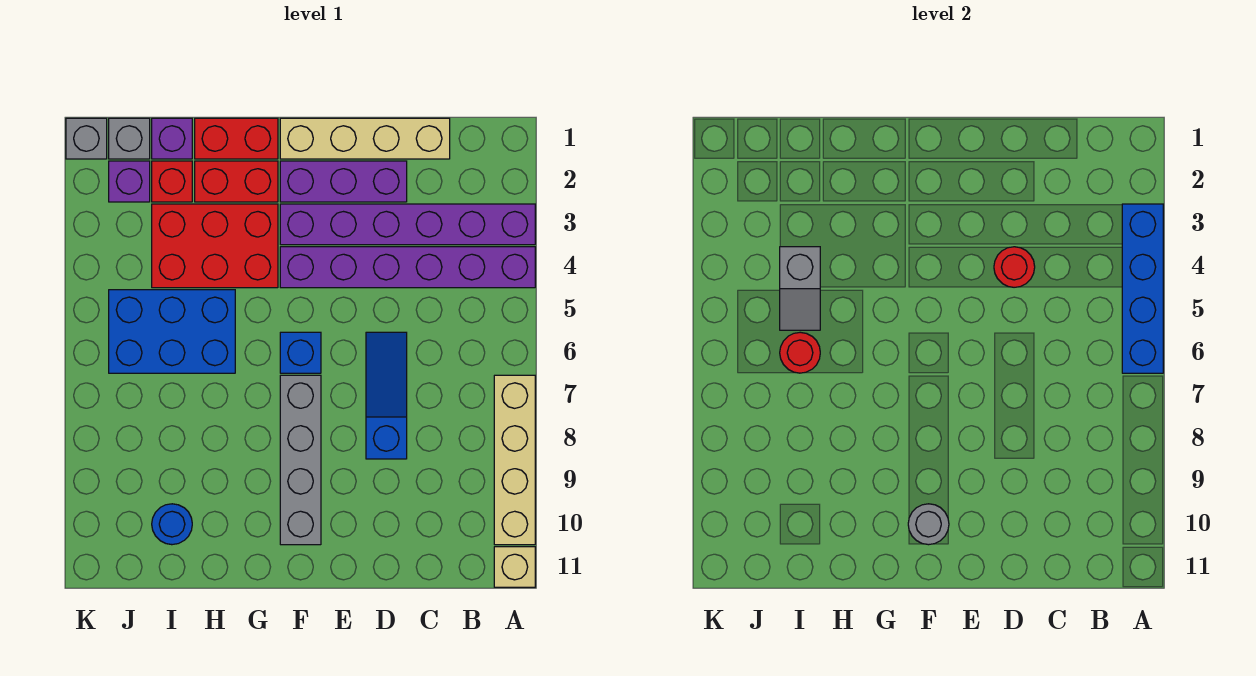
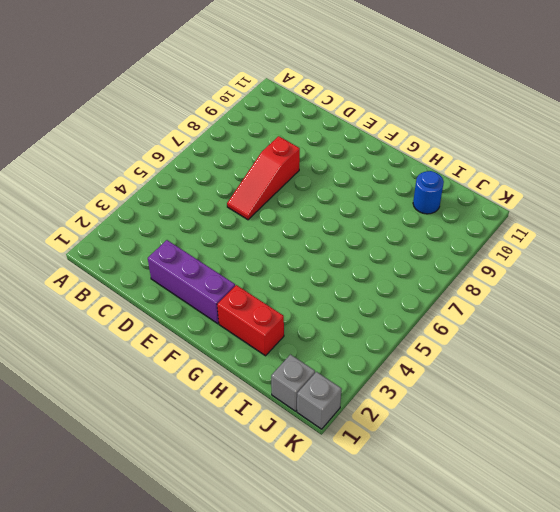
red slope D6:D8 level 1 top 8 -> blue slope D6:D8 level 1 top 8
none -> purple brick A3:F3 level 1
none -> purple brick A4:F4 level 1
none -> tan brick A7:A10 level 1

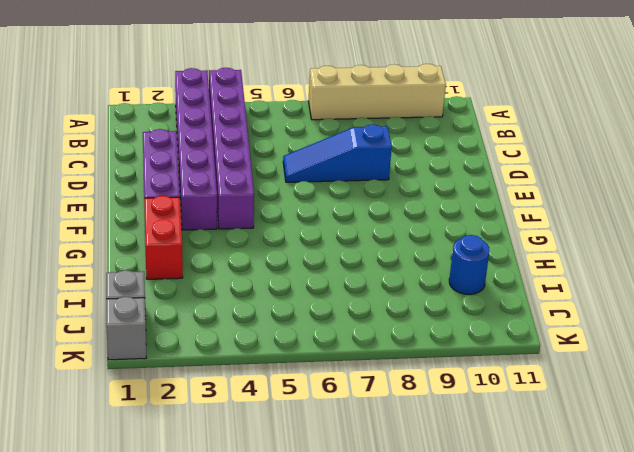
none -> tan brick A11 level 1
none -> tan brick C1:F1 level 1
none -> blue brick F6 level 1

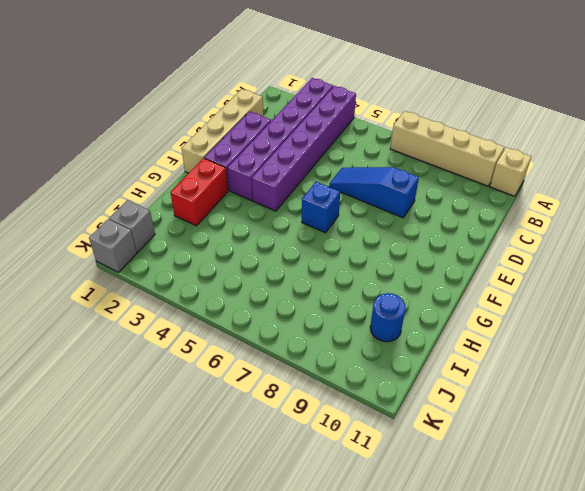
none -> grey brick F7:F10 level 1
none -> red brick G1:H1 level 1
none -> red brick G3:I4 level 1

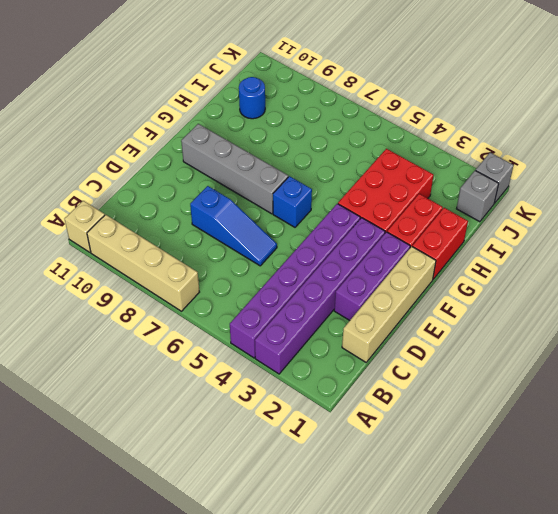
none -> blue brick H5:J6 level 1
none -> purple brick I1 level 1
none -> red brick I2 level 1

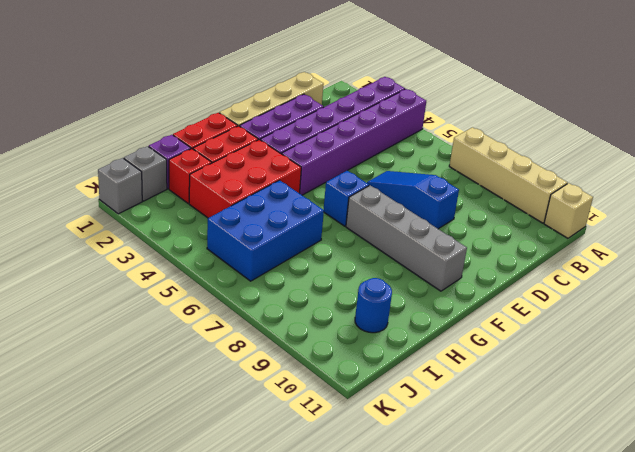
none -> purple brick J2 level 1
none -> blue brick A3:A6 level 2
none -> red round brick D4 level 2

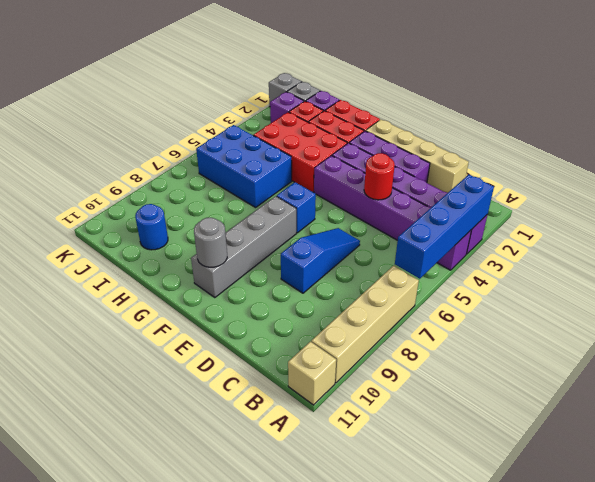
none -> grey slope I4:I5 level 2 top 4
none -> red round brick I6 level 2

